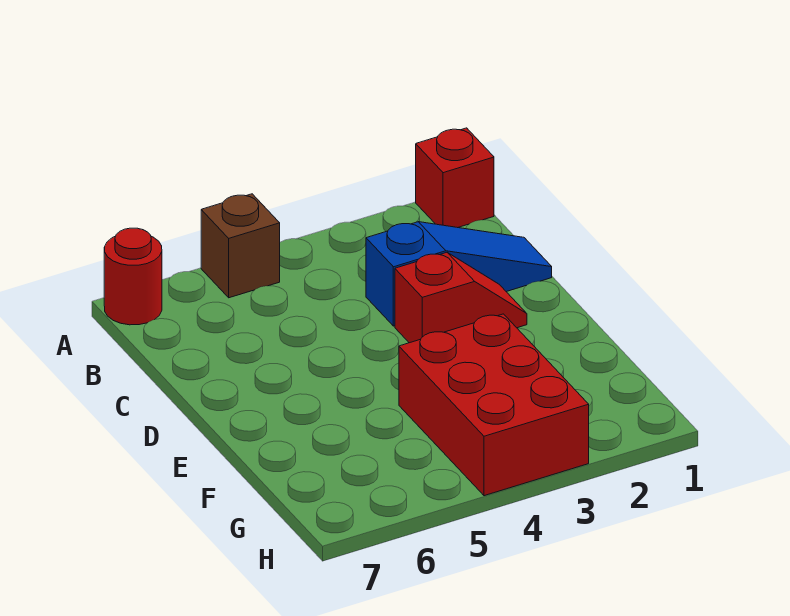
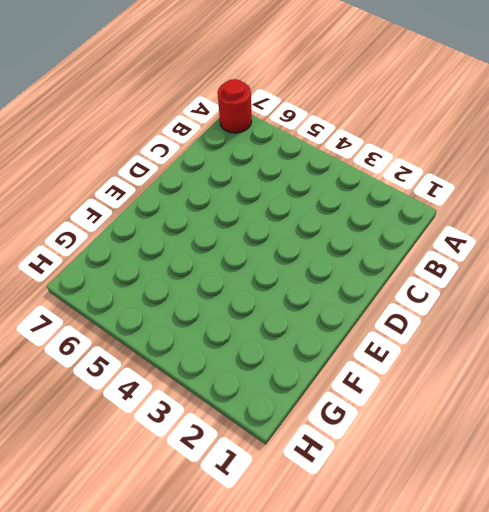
none -> red brick A1 level 1
none -> brown brick A5 level 1

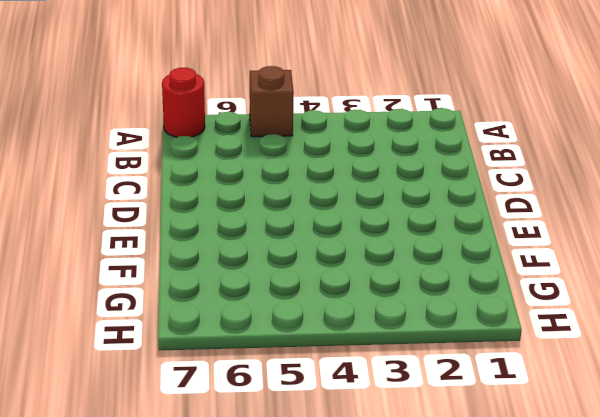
none -> red brick A1 level 1
none -> blue slope C1:C3 level 1 top 3

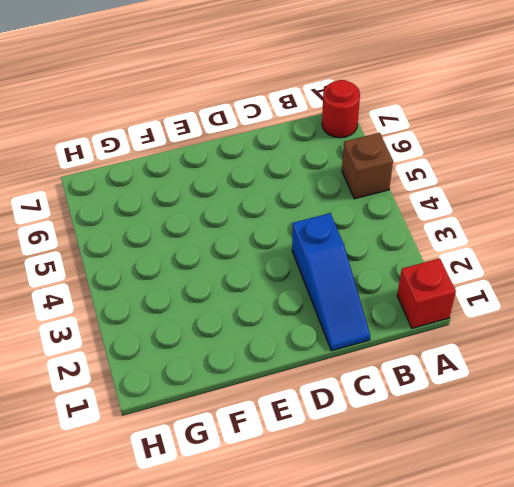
none -> red slope D2:D3 level 1 top 3
none -> red brick F3:H4 level 1

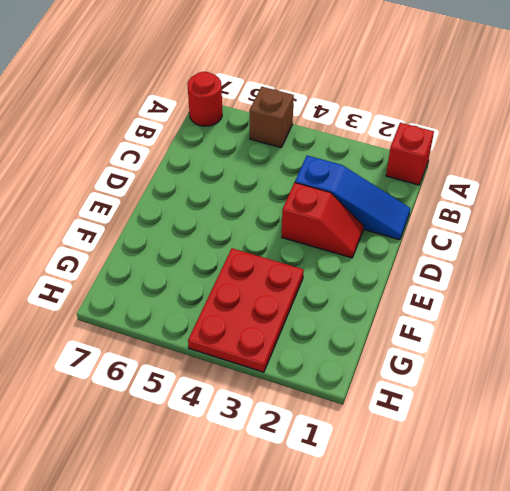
red plate F3:H4 level 1 -> red brick F3:H4 level 1

